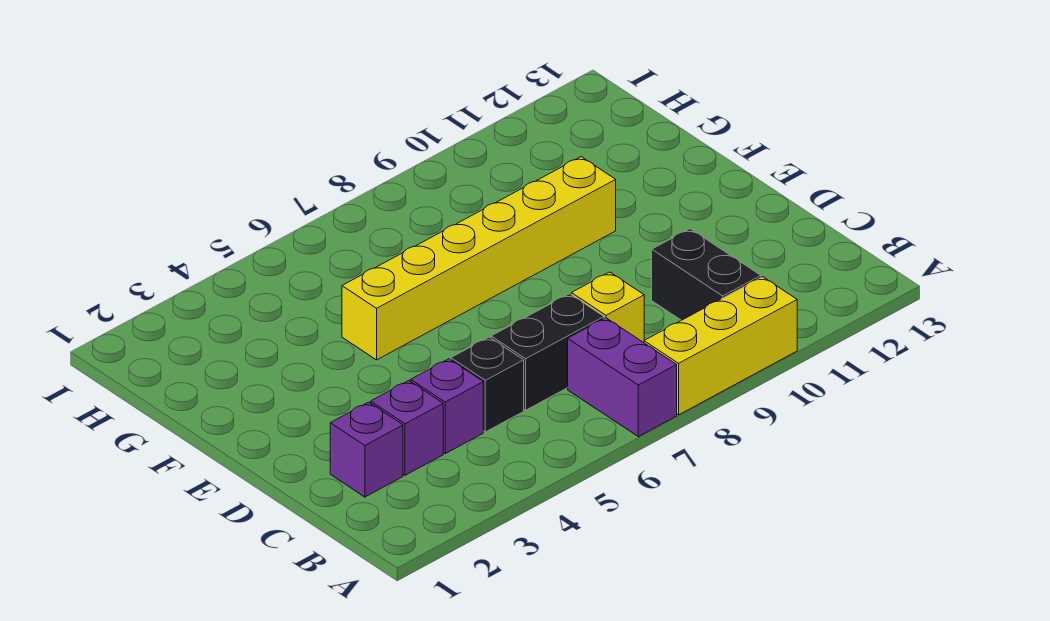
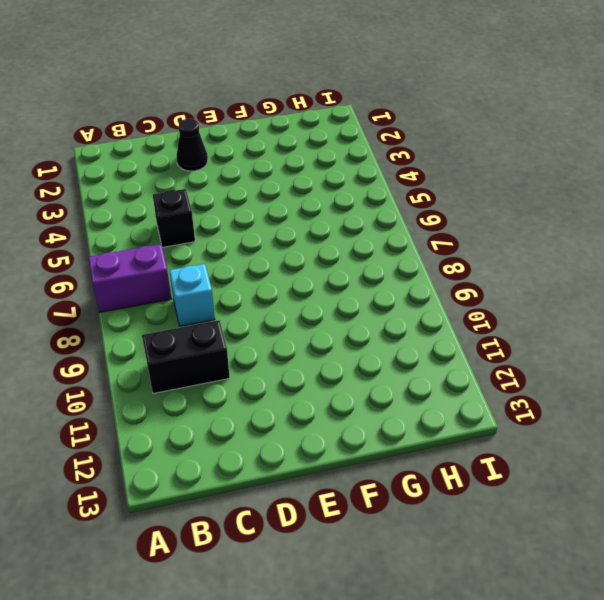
cyan brick C8 level 1 -> yellow brick C8 level 1
black cone D2 level 1 -> none
none -> yellow brick A8:A10 level 1
none -> purple brick C2 level 1

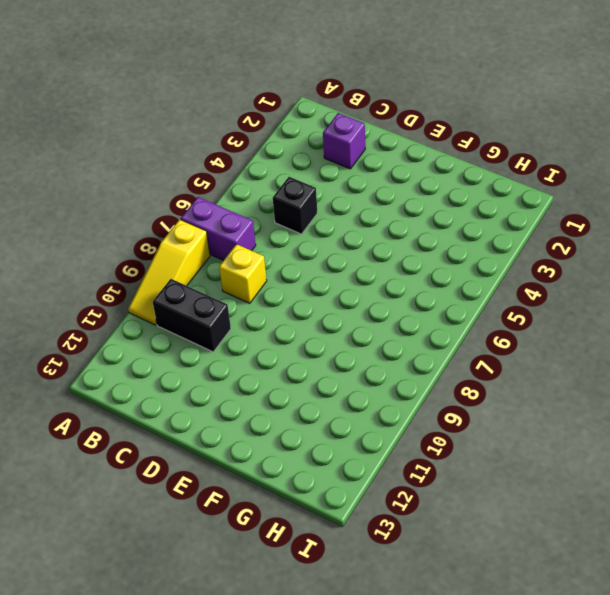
yellow slope A8:A10 level 1 top 8 -> yellow brick A8:A10 level 1
none -> purple brick C3 level 1
none -> purple brick C4 level 1

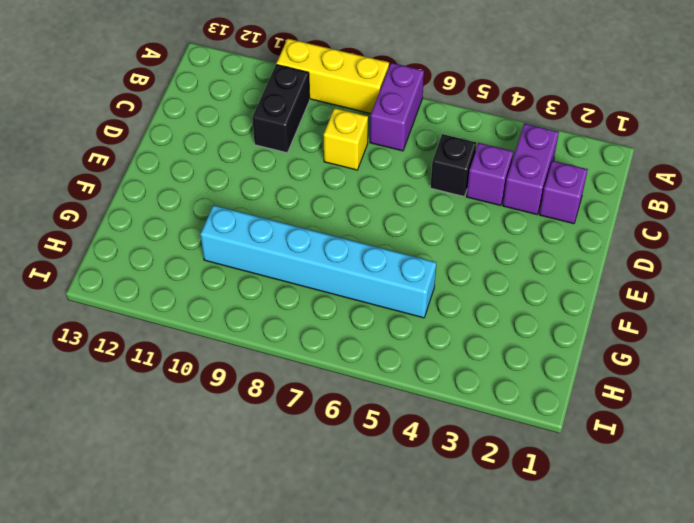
purple brick B3:C3 level 1 -> purple brick C3 level 1
cyan brick G5:G10 level 1 -> none
none -> black brick C6:C7 level 1
none -> yellow brick F5:F10 level 1

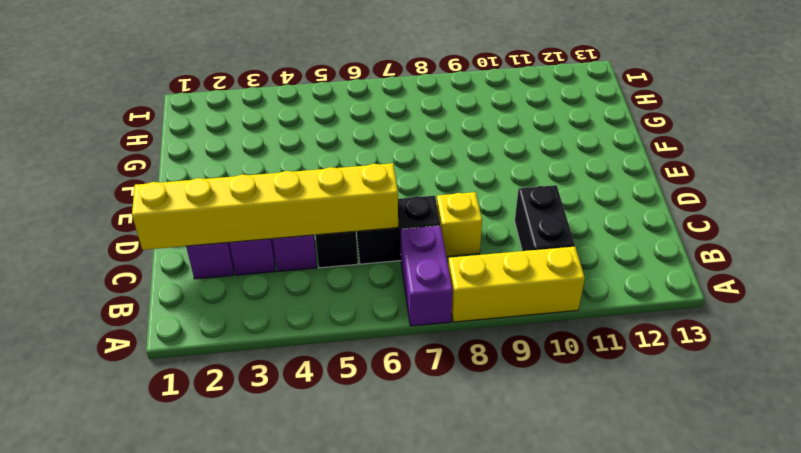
yellow brick C1:C6 level 2 -> yellow brick F5:F10 level 1

